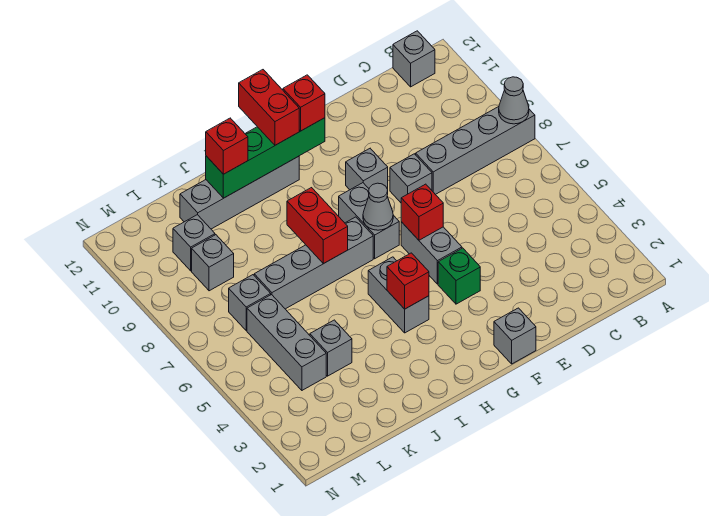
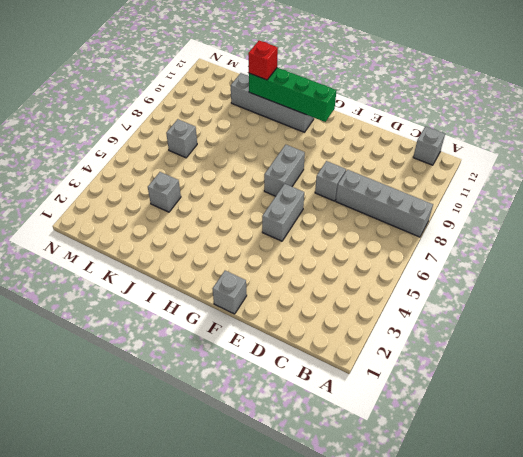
none -> green brick F4 level 1
none -> grey brick F9 level 1
none -> grey brick H4:H5 level 1

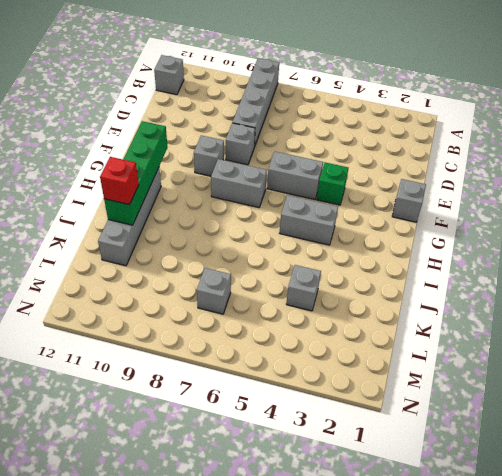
none -> grey brick H7:K7 level 1
none -> grey brick L4:L6 level 1
none -> grey brick L9 level 1

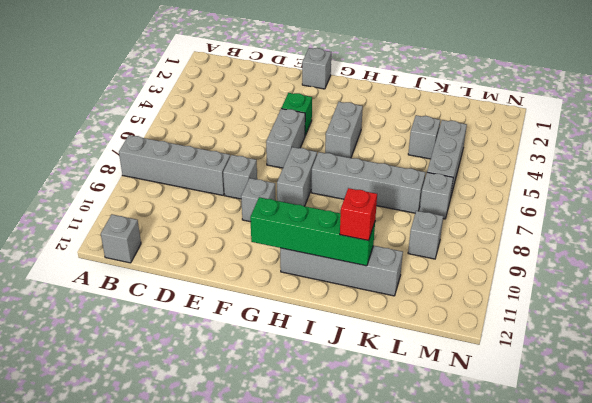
none -> grey brick L10 level 1
none -> grey cone A8 level 2
none -> red brick F6 level 2

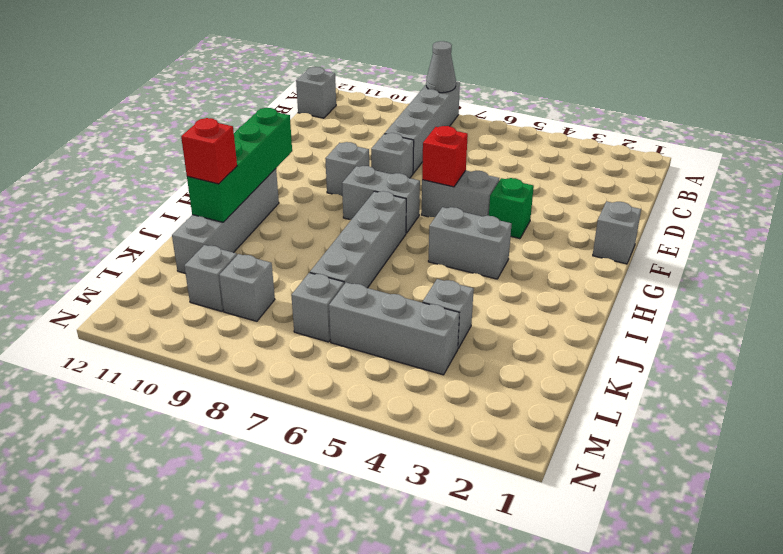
none -> grey cone G7 level 2
none -> red brick H4 level 2
none -> red brick I7:I8 level 2

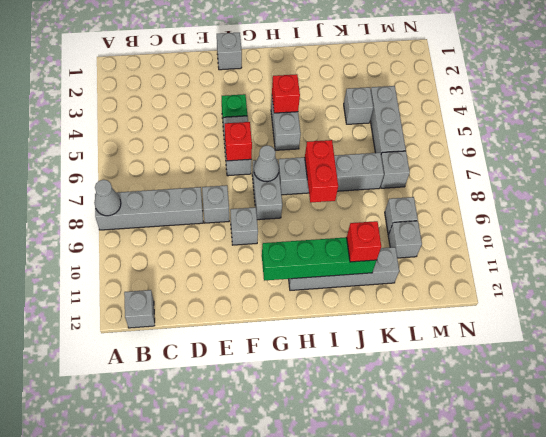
none -> red brick G11 level 3
none -> red brick H11:H12 level 3

